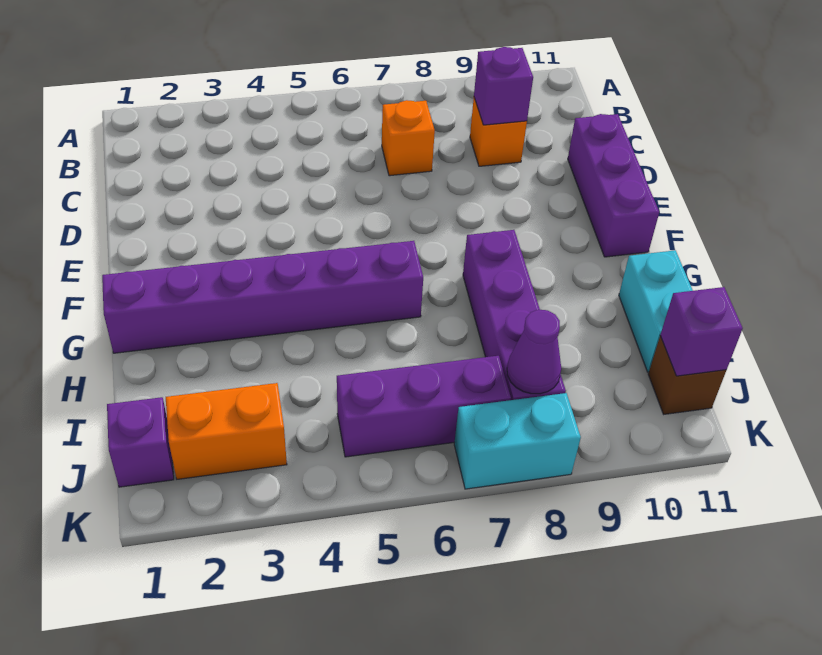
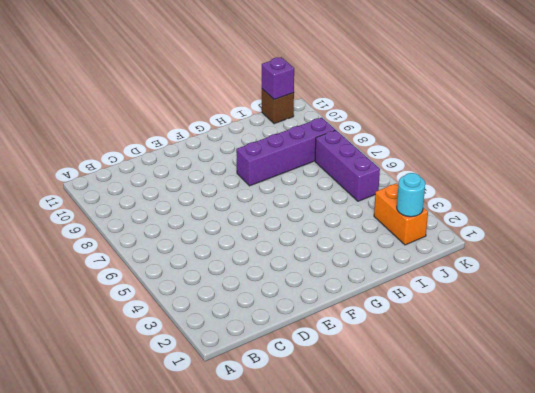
cyan round brick J2 level 2 -> none
none -> orange brick C7 level 1
none -> orange brick C9 level 1
none -> purple brick D11:F11 level 1

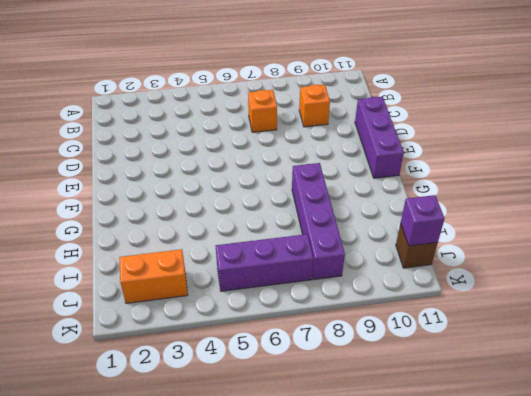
none -> purple brick G1:G6 level 1
none -> cyan brick H11:I11 level 1
none -> purple brick J1 level 1

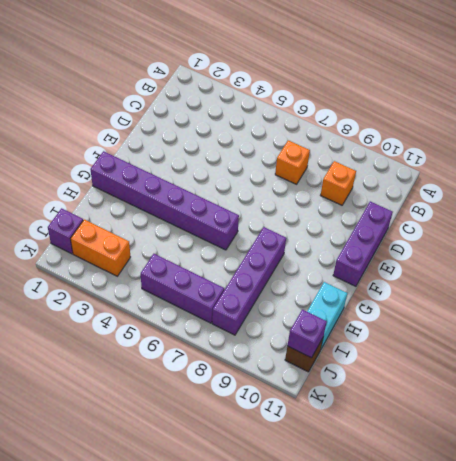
none -> cyan brick K7:K8 level 1
none -> purple brick C9 level 2
none -> purple cone J8 level 2

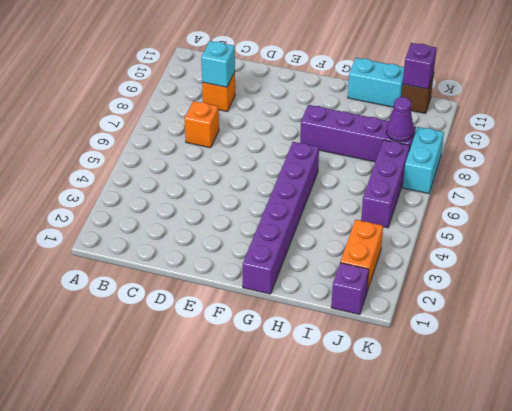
cyan brick C9 level 2 -> purple brick C9 level 2
none -> purple brick D11:F11 level 1

